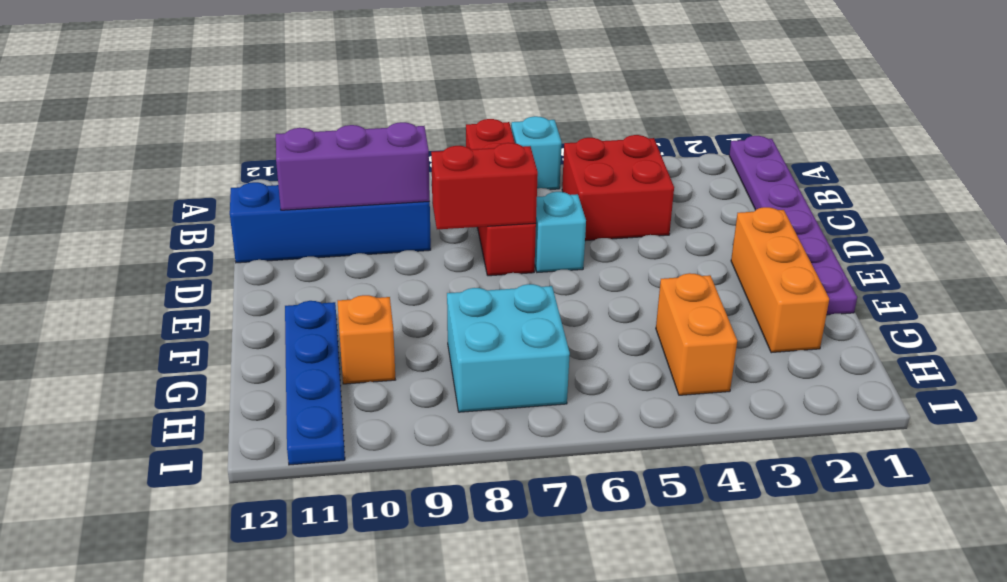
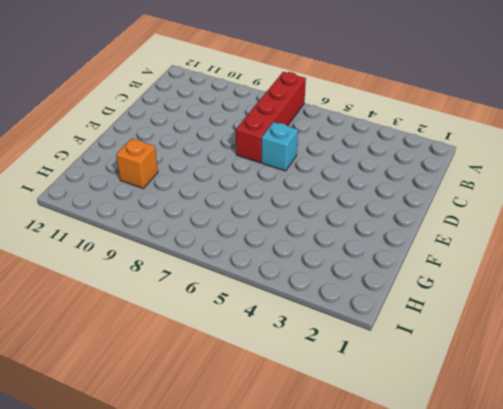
none -> purple plate A1:F1 level 1
none -> cyan brick A6 level 1
none -> red brick B4:C5 level 1

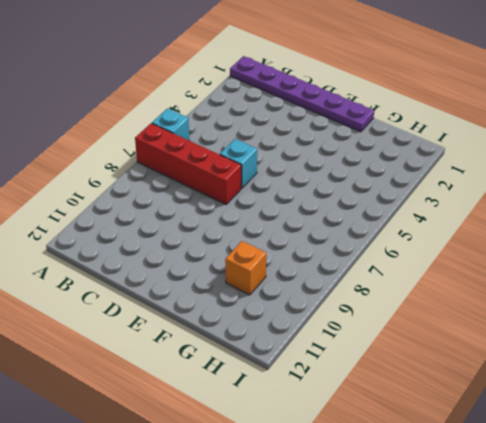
none -> red brick B4:C5 level 1
none -> blue brick C9:C12 level 1
none -> orange brick E2:G2 level 1

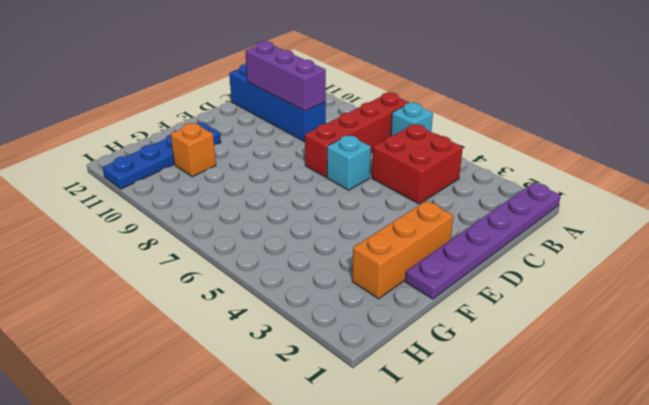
none -> orange brick G4:H4 level 1
none -> cyan brick G7:H8 level 1
none -> red brick D7:D8 level 2

